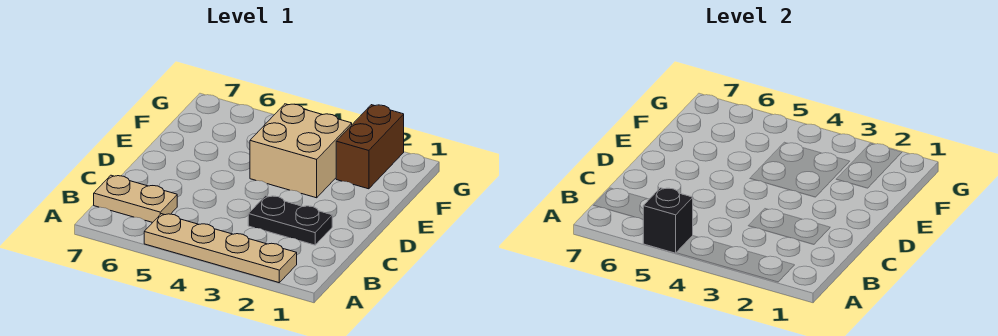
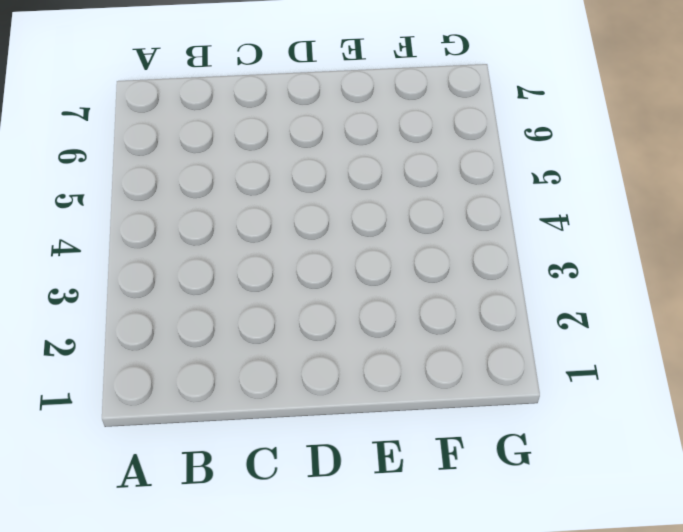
none -> tan plate A2:A5 level 1
none -> tan plate B6:B7 level 1

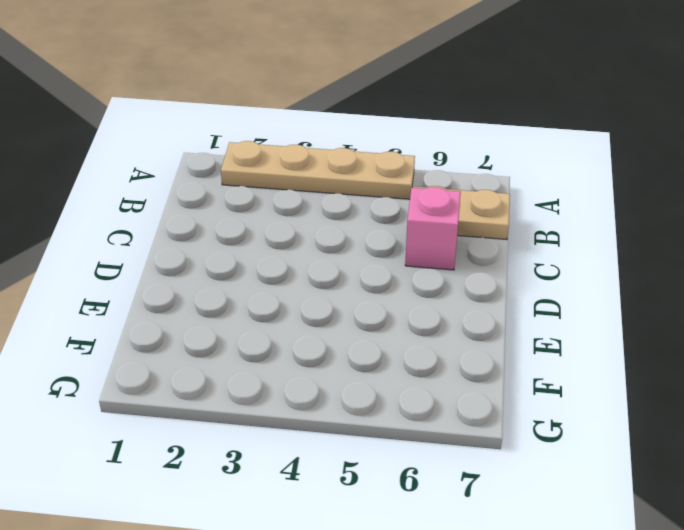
pink brick C6 level 1 -> none
none -> black plate C2:C3 level 1
none -> tan brick E3:F4 level 1

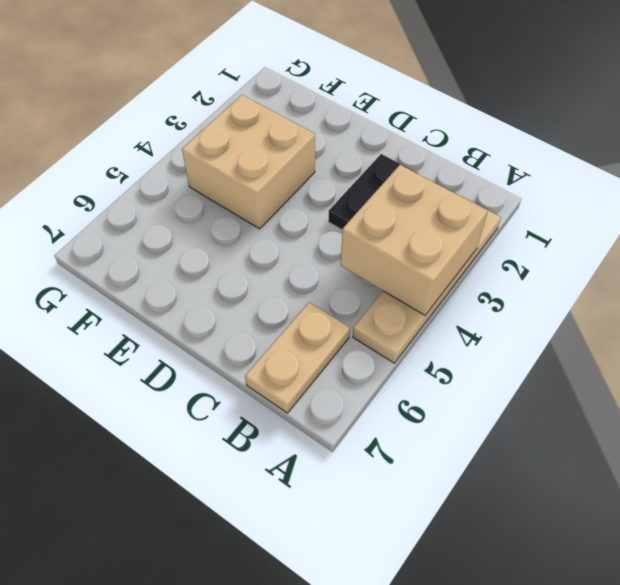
tan brick A3:B4 level 2 -> none
none -> brown brick F2:G2 level 1
none -> black brick A5 level 2

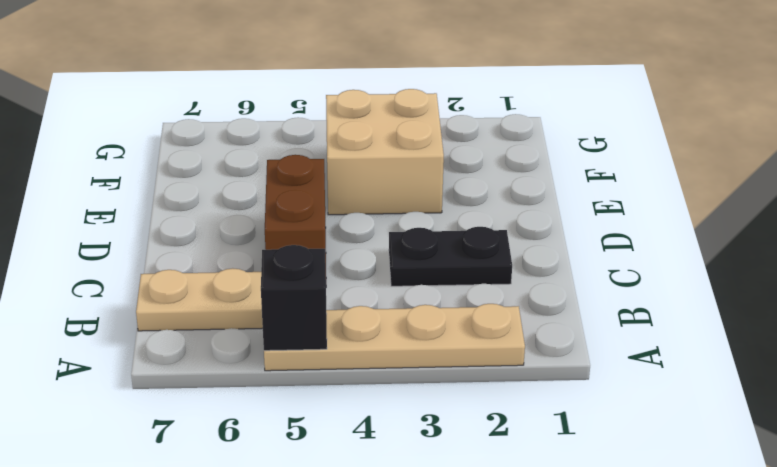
brown brick C5:D5 level 1 -> brown brick F2:G2 level 1

